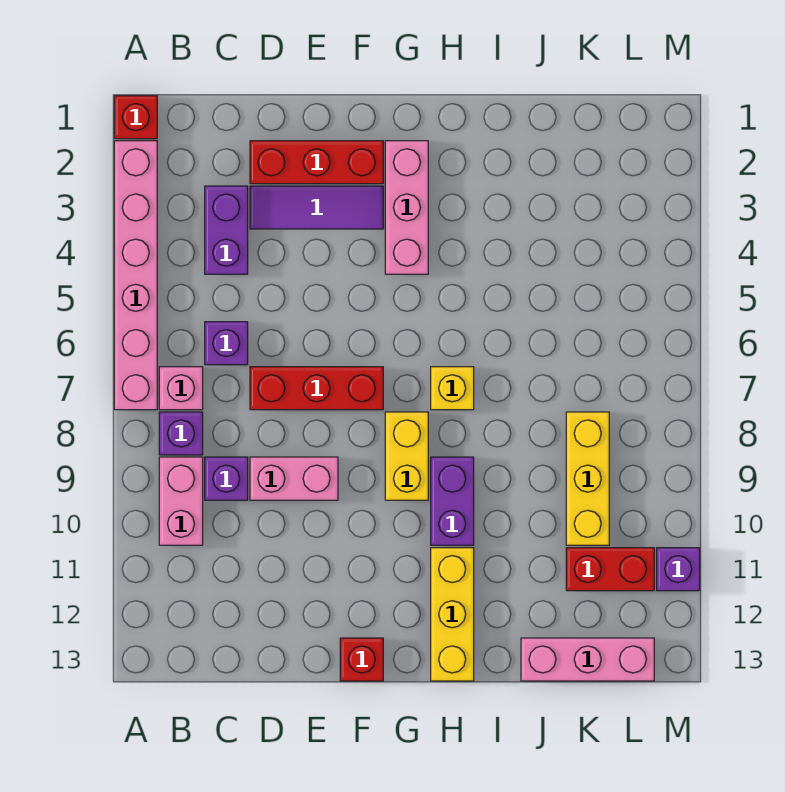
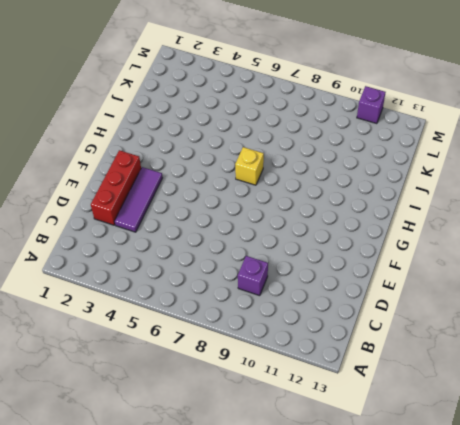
none -> red brick A1 level 1
none -> pink brick A2:A7 level 1
none -> pink brick B7 level 1

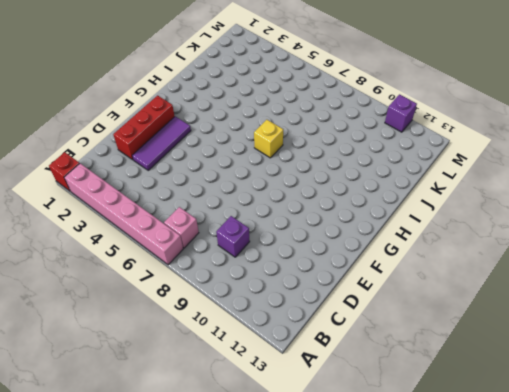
none -> purple brick B8 level 1
none -> pink brick B9:B10 level 1
none -> purple brick C3:C4 level 1

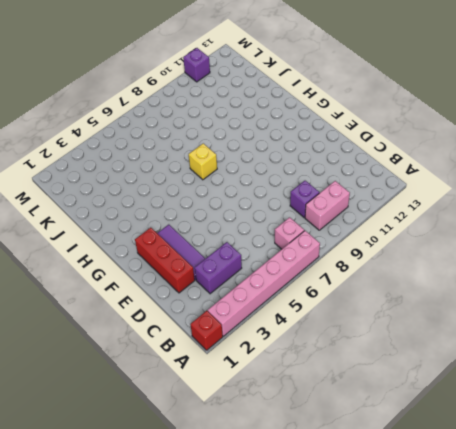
none -> purple brick B8 level 1
none -> purple brick C6 level 1
none -> red brick D7:F7 level 1

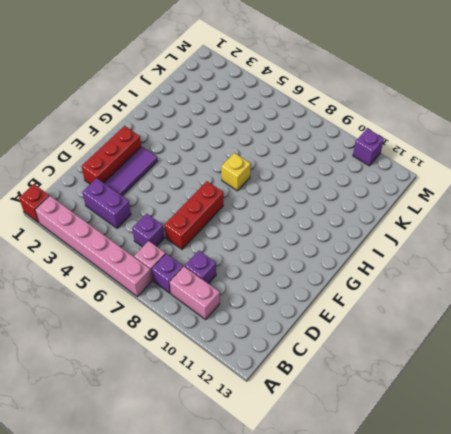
none -> pink brick D9:E9 level 1
none -> red brick F13 level 1
none -> pink brick G2:G4 level 1

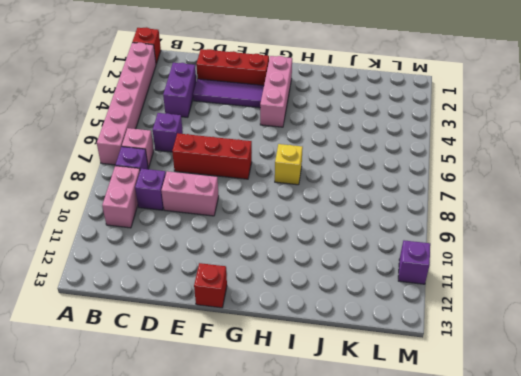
none -> yellow brick G8:G9 level 1
none -> purple brick H9:H10 level 1
none -> yellow brick H11:H13 level 1

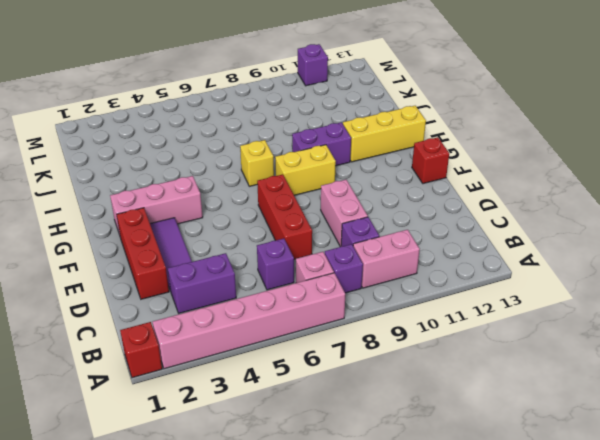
none -> pink brick J13:L13 level 1
none -> yellow brick K8:K10 level 1
none -> red brick K11:L11 level 1

